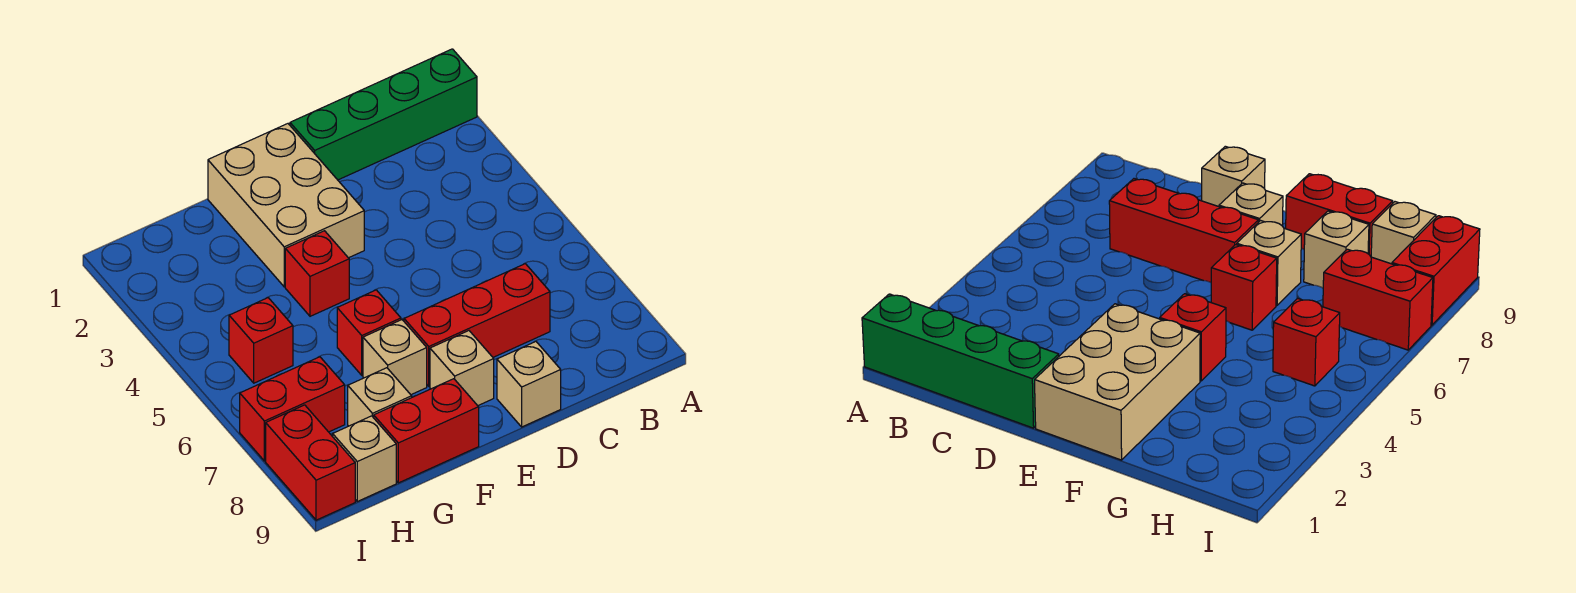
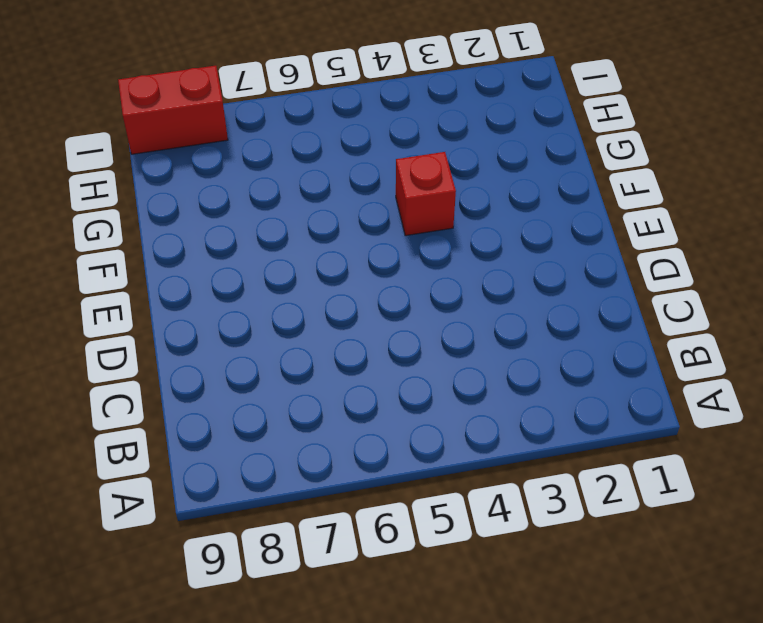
none -> green brick A1:D1 level 1
none -> red brick C7:E7 level 1
none -> tan brick D9 level 1

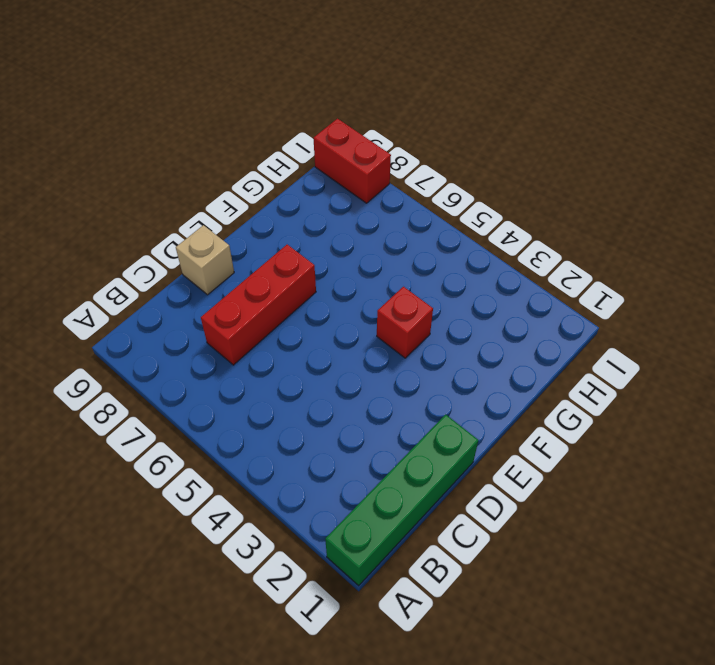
none -> tan brick E1:F3 level 1
none -> tan brick E8 level 1
none -> red brick F6 level 1

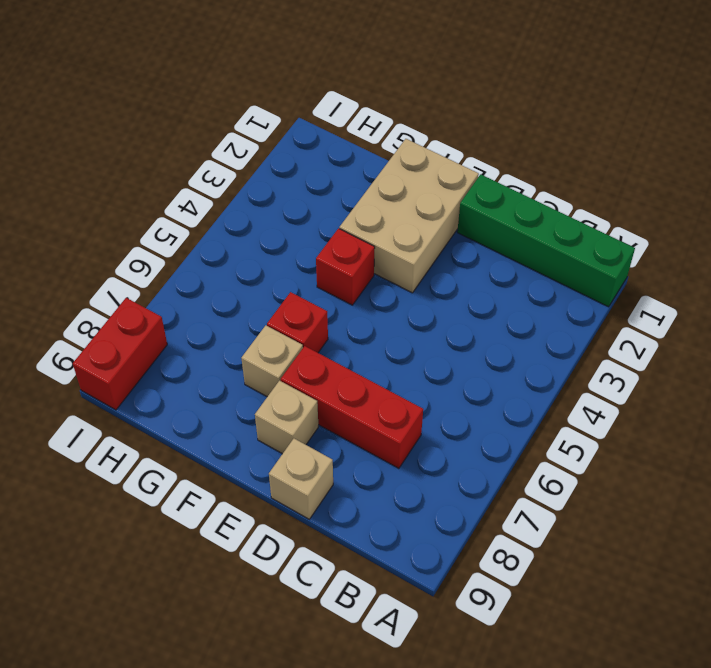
none -> red brick F9:G9 level 1
none -> tan brick G8 level 1
none -> red brick H5 level 1

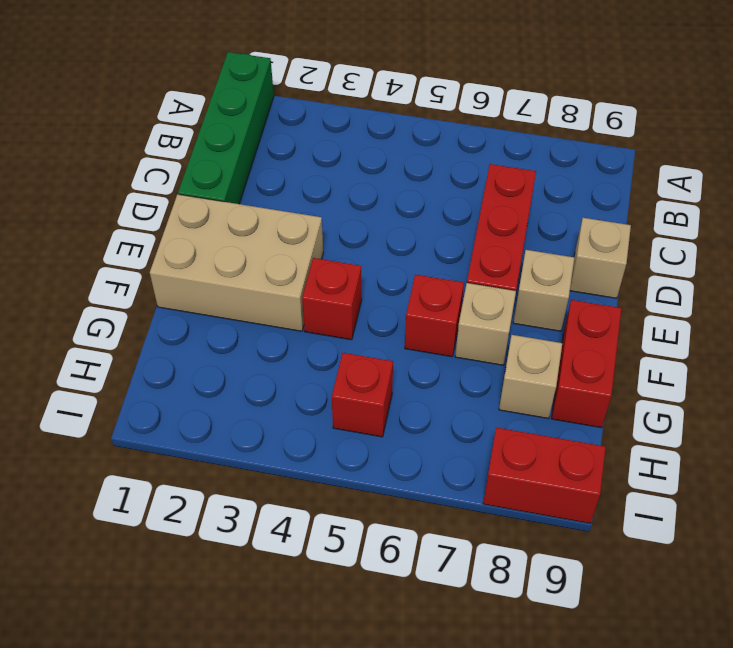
none -> red brick H7:I7 level 1
none -> tan brick H9 level 1

